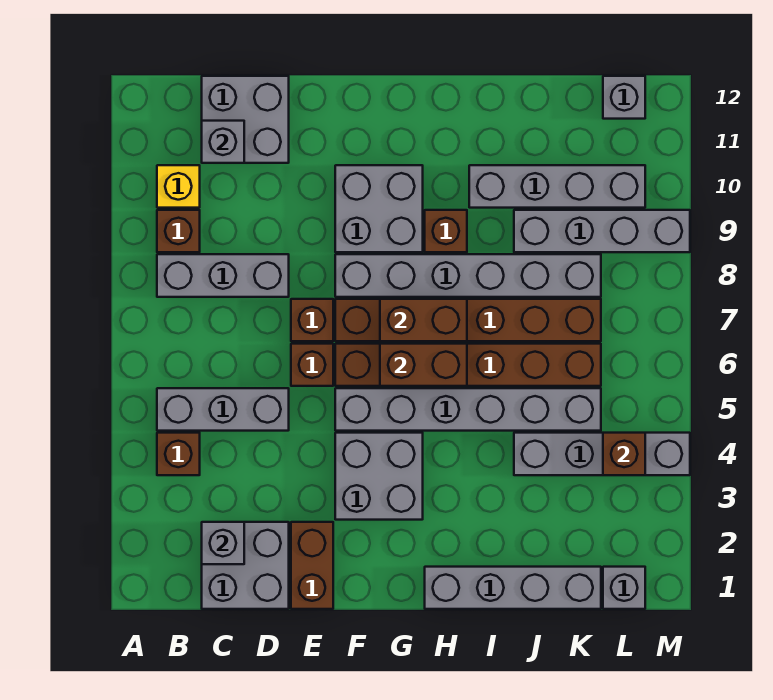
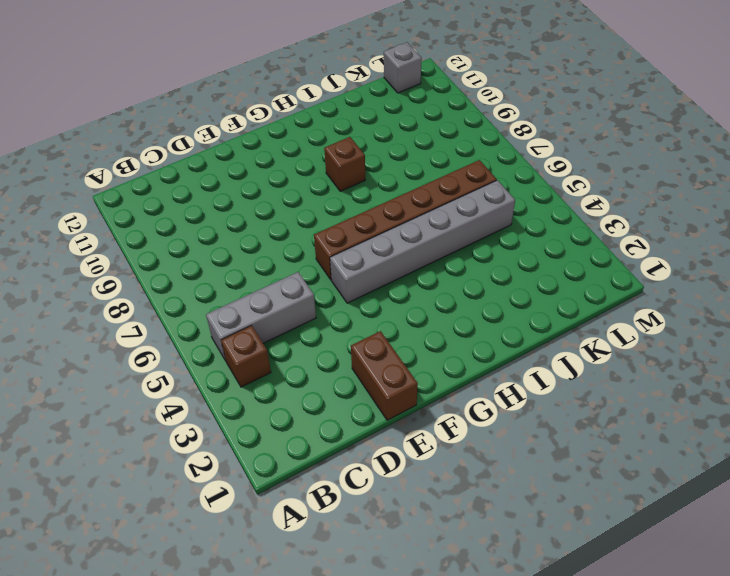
none -> grey brick B8:D8 level 1
none -> brown brick B9 level 1
none -> yellow brick B10 level 1

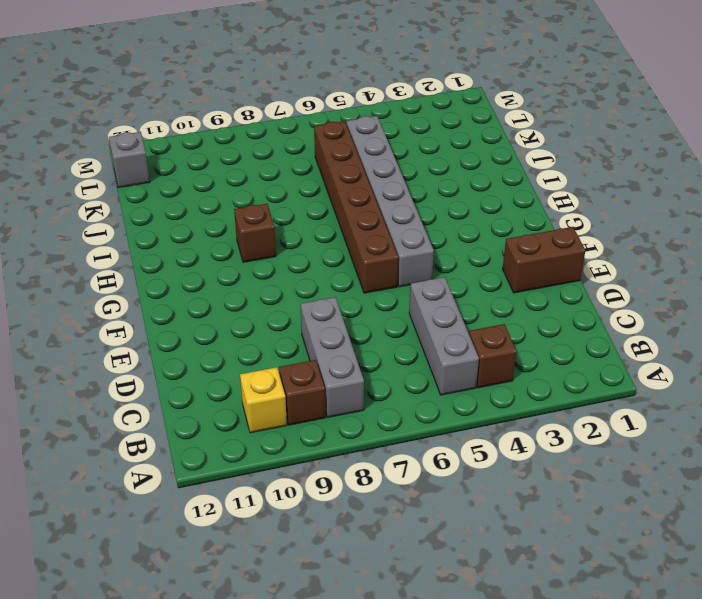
none -> grey brick C1:D2 level 1
none -> grey brick C11:D12 level 1
none -> brown brick E6 level 1

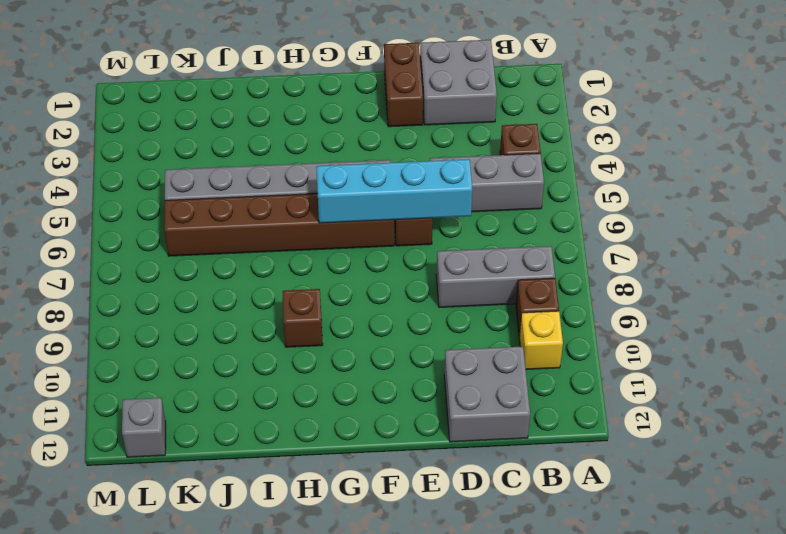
cyan brick D6:G6 level 2 -> brown brick G6:H6 level 2
none -> brown brick E7 level 1
none -> grey brick F3:G4 level 1
none -> brown brick F7:K7 level 1

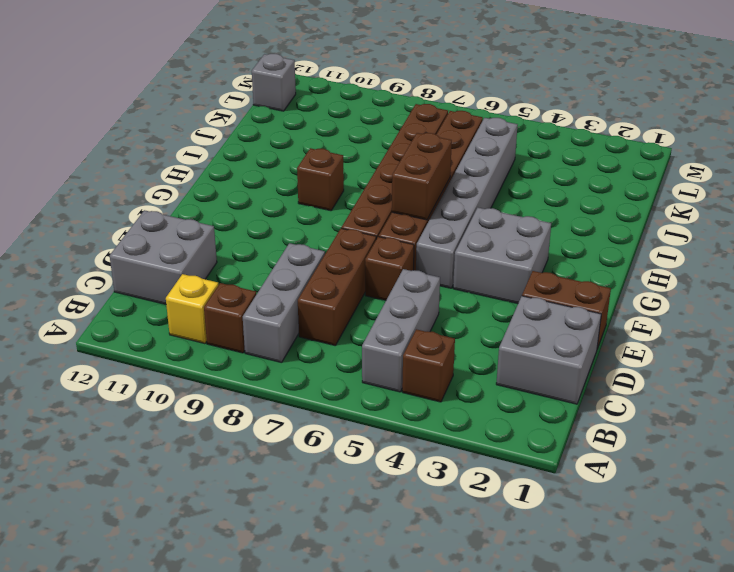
brown brick C7:E7 level 1 -> brown brick E7 level 1
none -> grey brick F8:K8 level 1
none -> grey brick F9:G10 level 1
none -> grey brick H1:K1 level 1

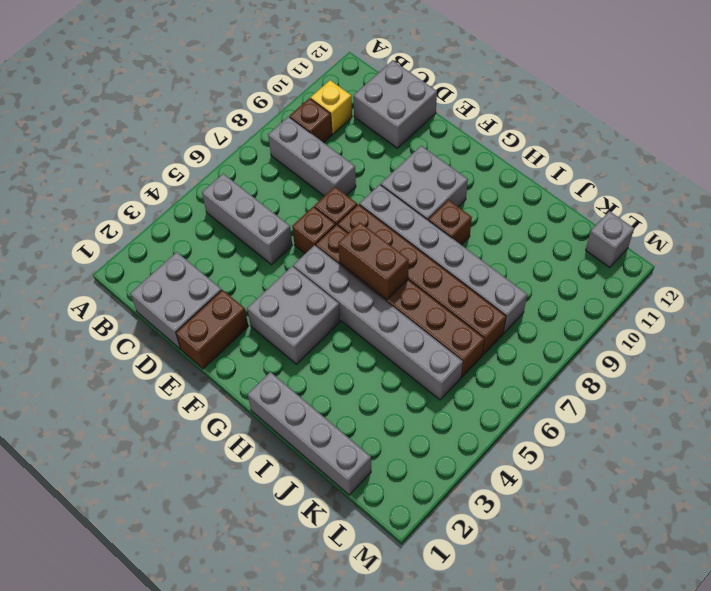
none -> brown brick B4 level 1
none -> grey brick I10:L10 level 1
none -> grey brick J4:M4 level 1

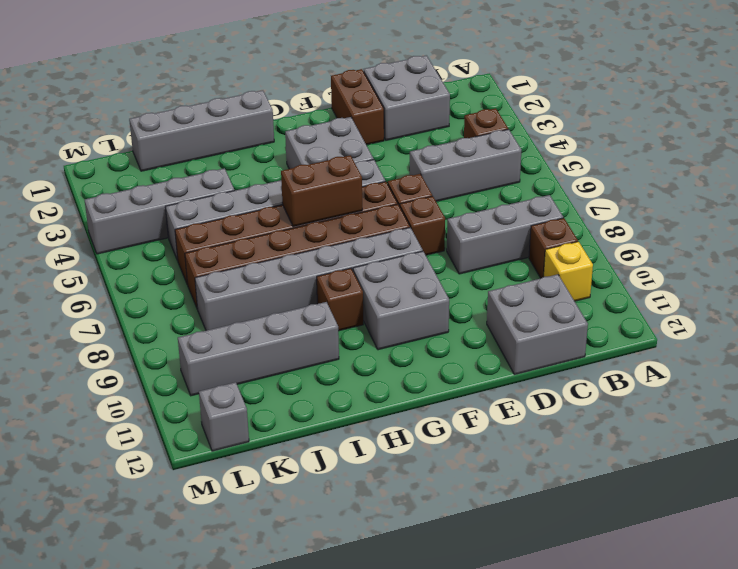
none -> grey brick J9:M9 level 1
none -> grey brick L1 level 1
none -> grey brick C2 level 2

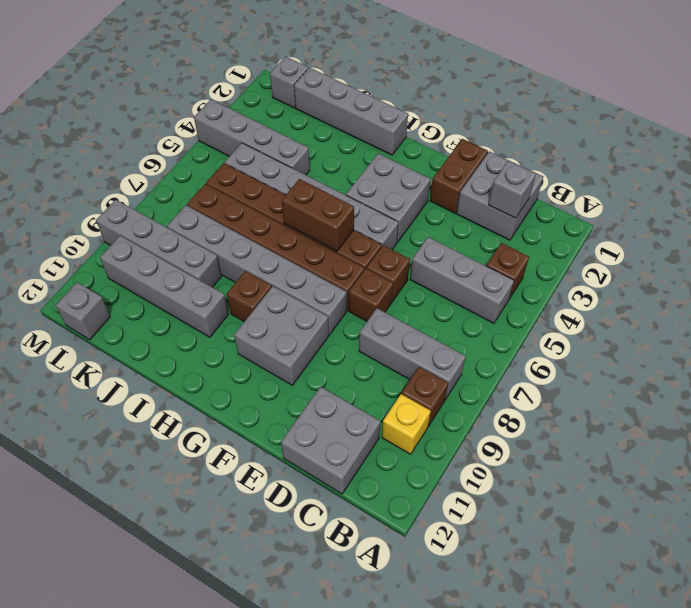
none -> grey brick C11 level 2
none -> brown brick G7:H7 level 2
none -> brown brick L4 level 2

